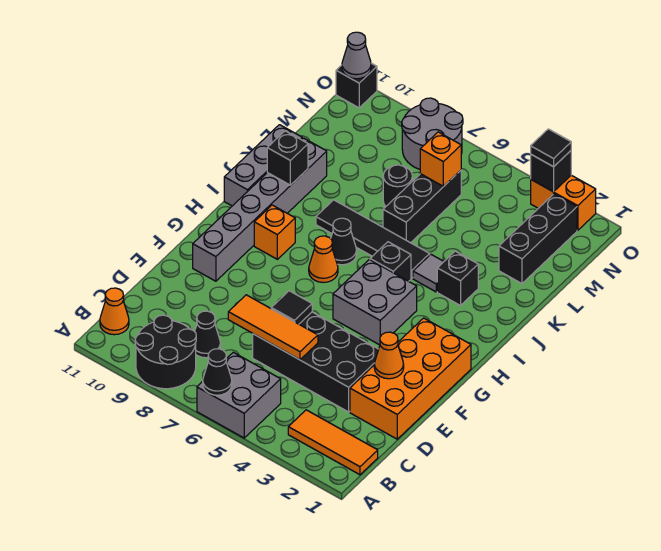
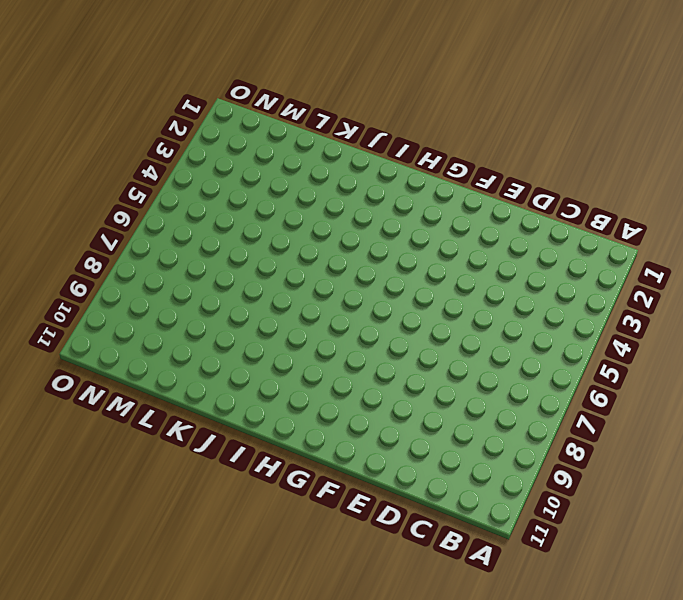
none -> grey brick A5:B6 level 1
none -> black round brick A8:B9 level 1
none -> orange tile B1:B3 level 1
none -> orange cone B11 level 1

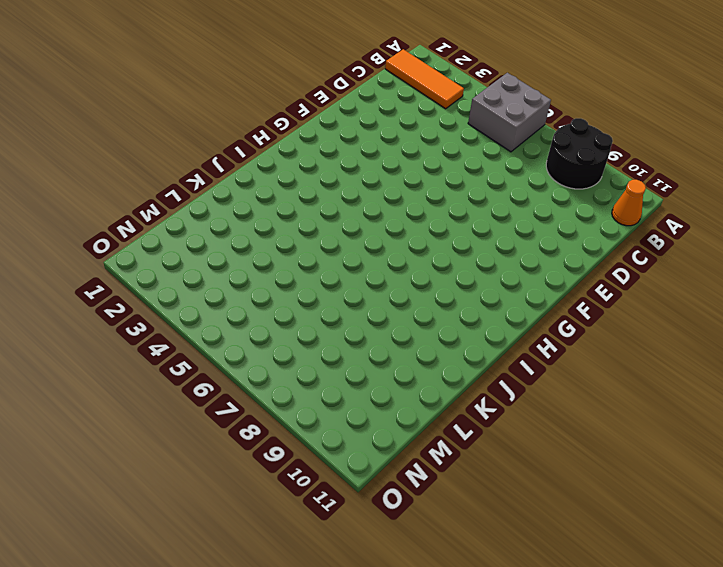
none -> black cone C8 level 1
none -> orange brick D1:G2 level 1
none -> black brick D3:E6 level 1
none -> grey brick F10:K10 level 1

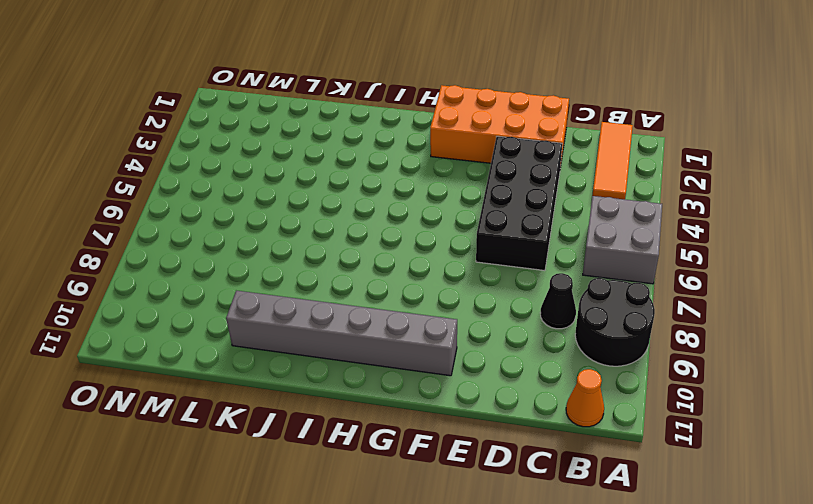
none -> grey brick G4:H5 level 1
none -> orange cone H7 level 1
none -> orange brick H9 level 1
none -> black brick I5 level 1

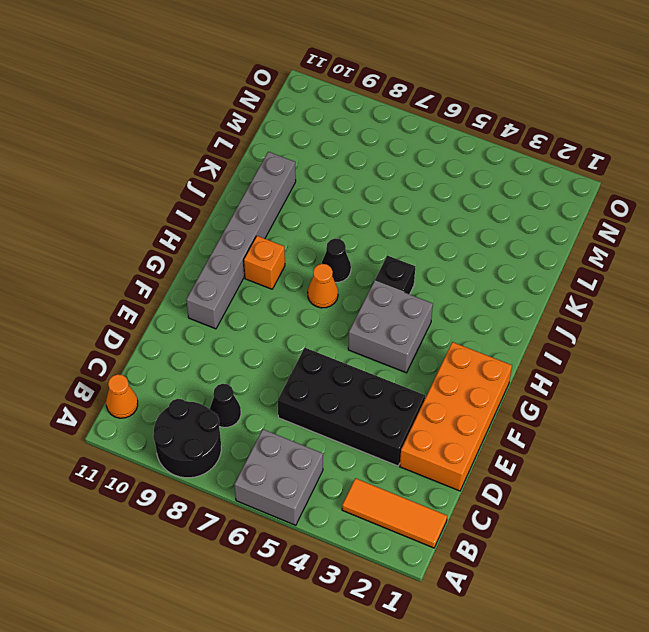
none -> grey brick I11:K11 level 1
none -> black brick J3 level 1
none -> grey tile J4 level 1
none -> black tile J5:J8 level 1

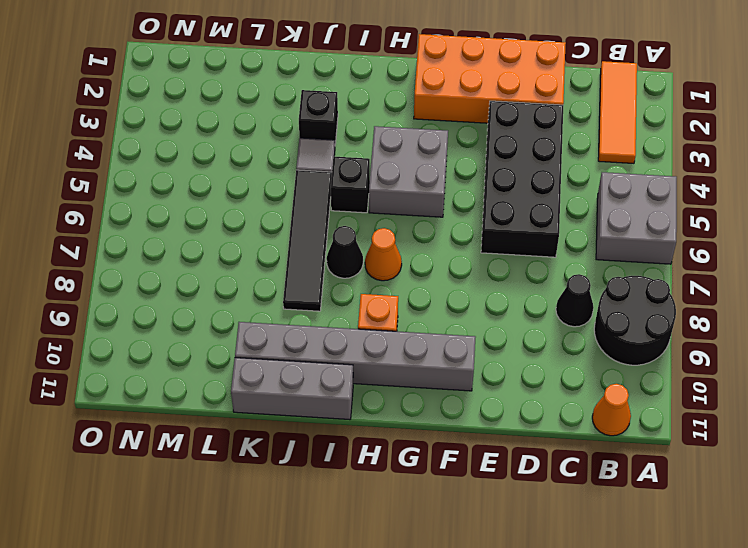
none -> black brick K6:M6 level 1
none -> black brick L2:N2 level 1
none -> black round brick L7 level 1
none -> grey round brick N7:O8 level 1

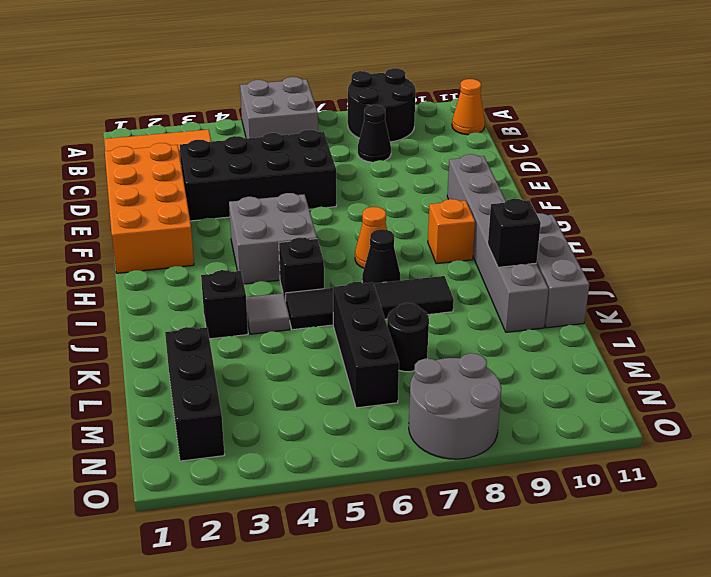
none -> orange brick O2:O3 level 1
none -> black brick O11 level 1
none -> black cone A6 level 2
none -> orange tile D5:D7 level 2

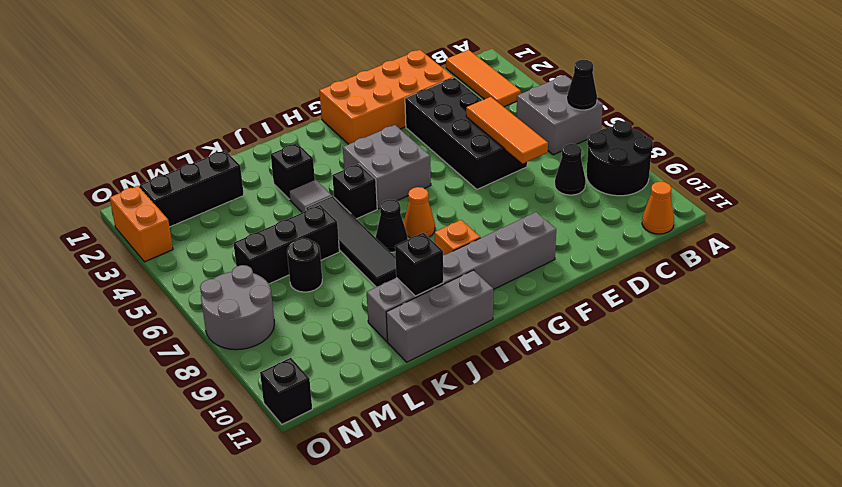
none -> orange cone E2 level 2
none -> black tile E6 level 2
none -> orange brick M6 level 2
none -> black brick O3 level 2

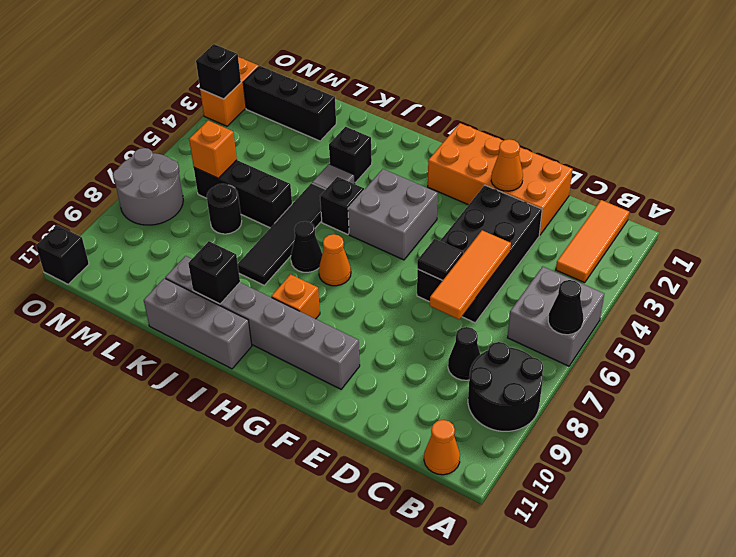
none -> grey cone O11 level 2
none -> black tile O3 level 3

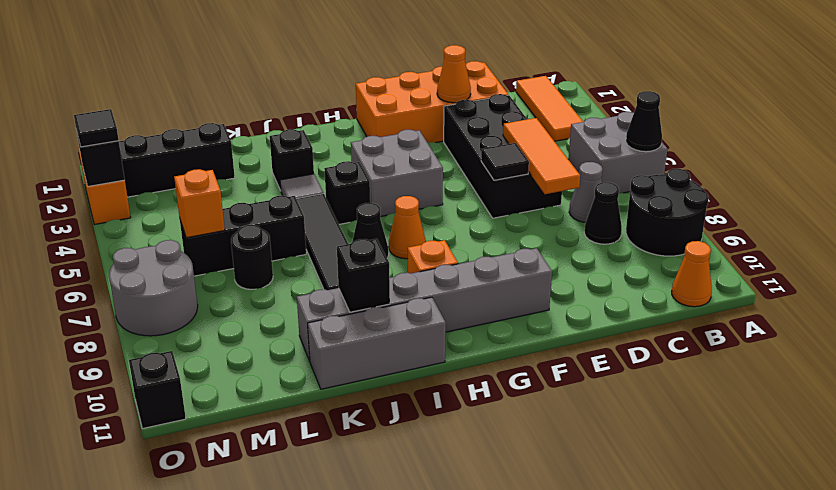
grey cone C7 level 1 -> grey cone O11 level 2

